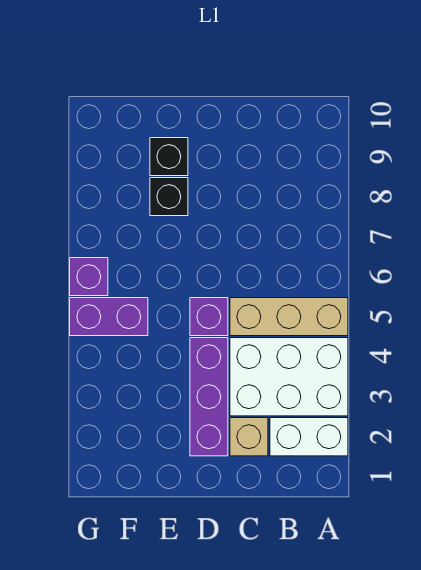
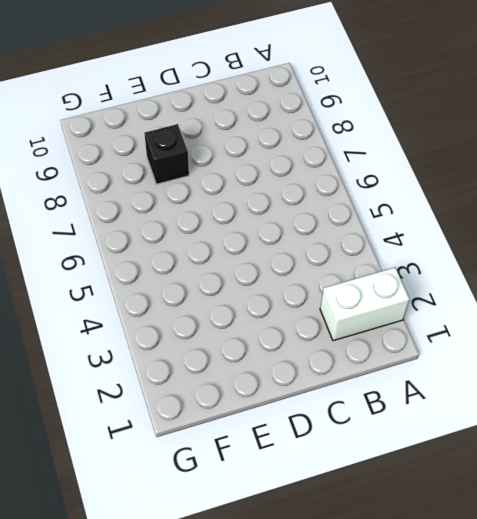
none -> white brick A3:C4 level 1
none -> tan brick A5:C5 level 1

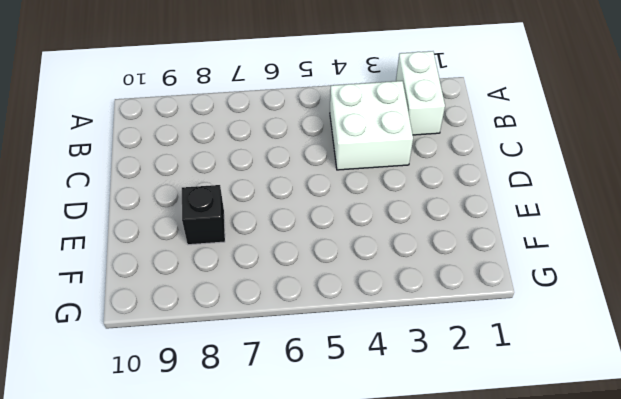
white brick B3:C4 level 1 -> white brick A3:C4 level 1
none -> tan brick A5:C5 level 1
none -> tan brick C2 level 1

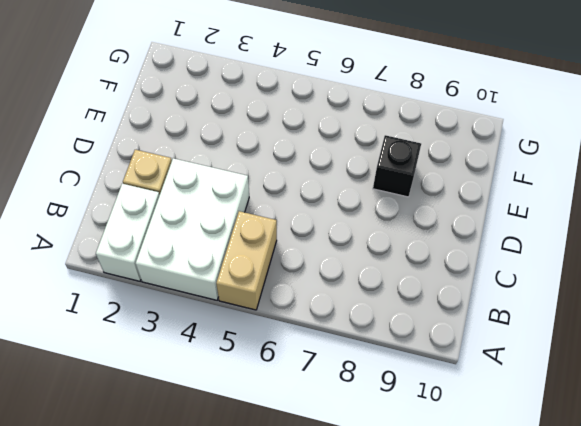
tan brick A5:B5 level 1 -> tan brick A5:C5 level 1
none -> purple brick D2:D4 level 1
none -> purple brick D5 level 1

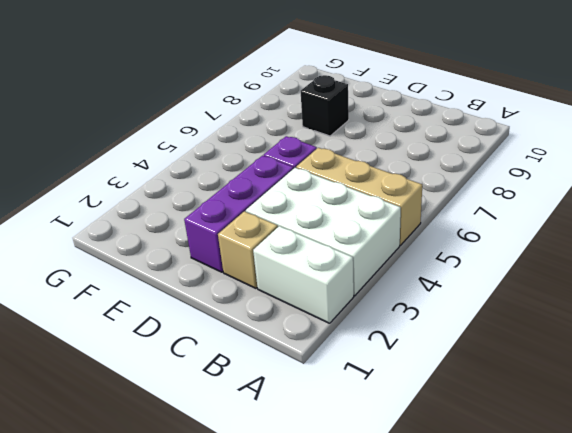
none -> black brick E9 level 1
none -> purple brick F5:G5 level 1

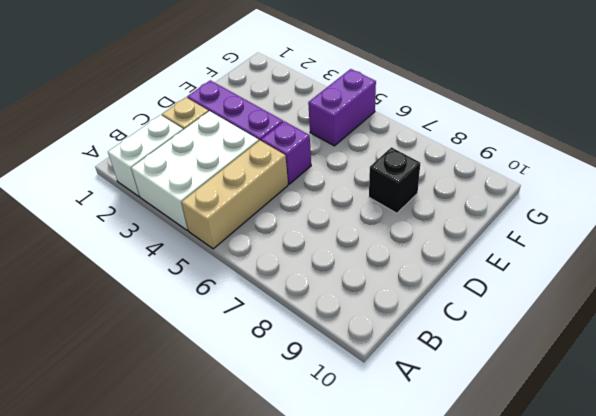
none -> black brick E9 level 1
none -> purple brick G6 level 1

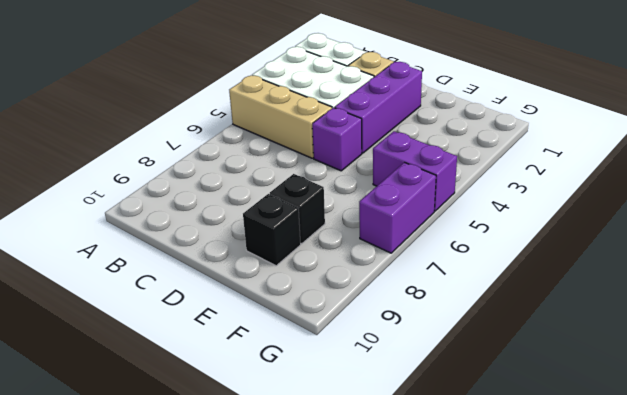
purple brick G6:G7 level 1 -> purple brick G6 level 1

